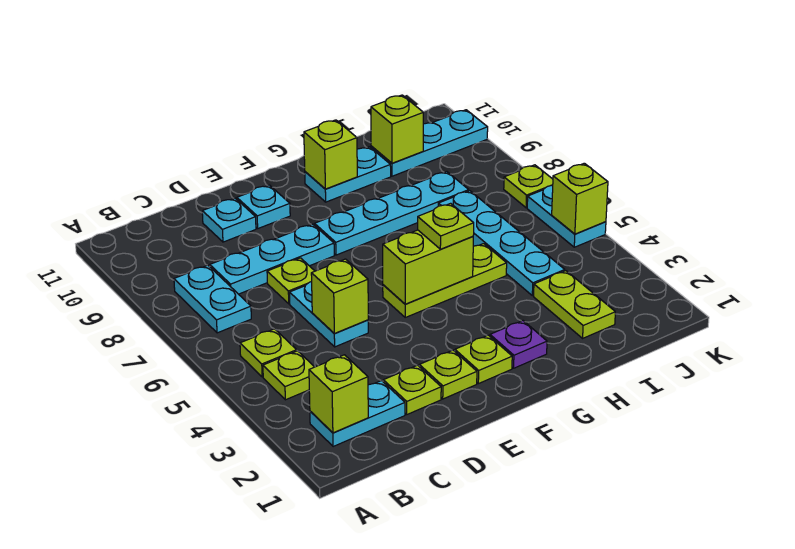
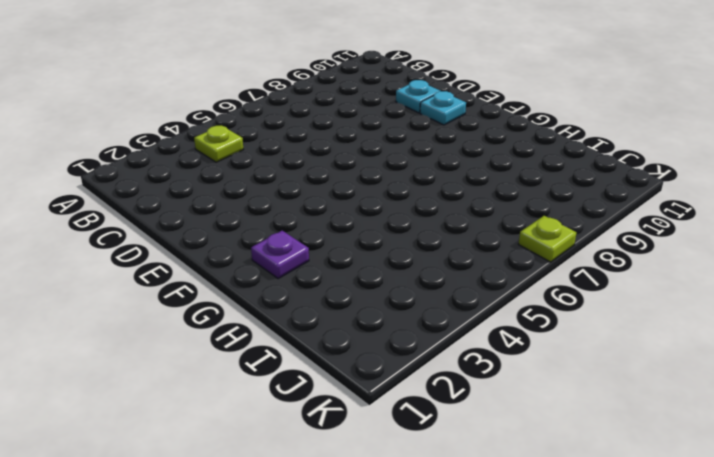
none -> cyan plate B2:C2 level 1
none -> lime plate B5 level 1
none -> cyan plate B7:B8 level 1

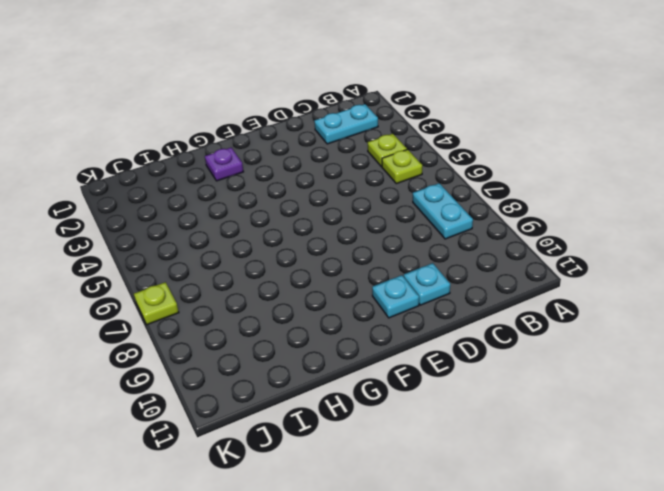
none -> cyan plate C8:E8 level 1
none -> lime plate D2 level 1
none -> cyan plate D5:D6 level 1

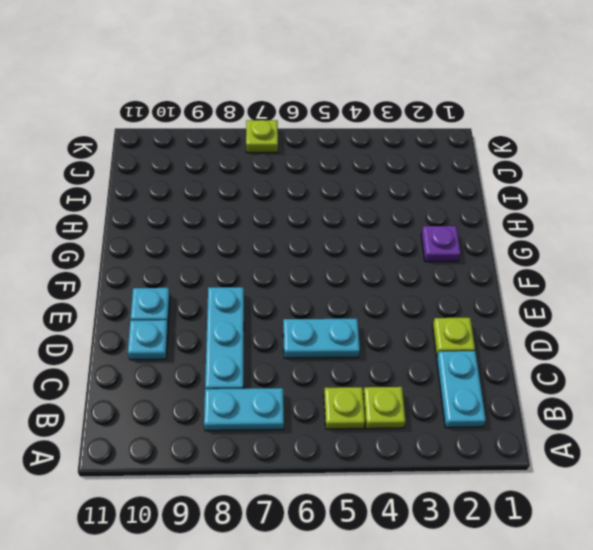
none -> lime plate D7 level 1
none -> lime plate E2 level 1
none -> lime plate F2 level 1

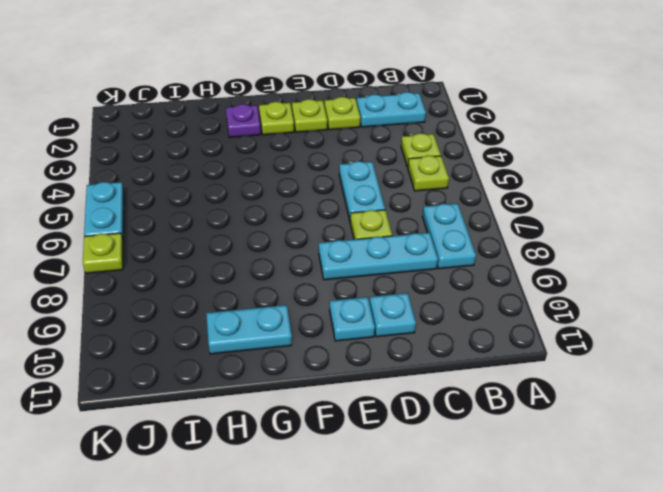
none -> lime plate F5:H5 level 1
none -> cyan plate F8:I8 level 1
none -> lime plate I2:I3 level 1

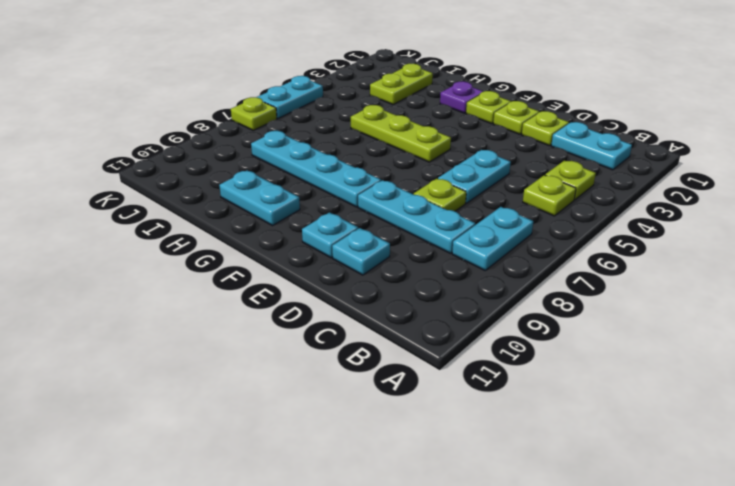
none -> cyan plate I4:I7 level 1
none -> cyan plate I10:K10 level 1
none -> lime brick B2 level 2

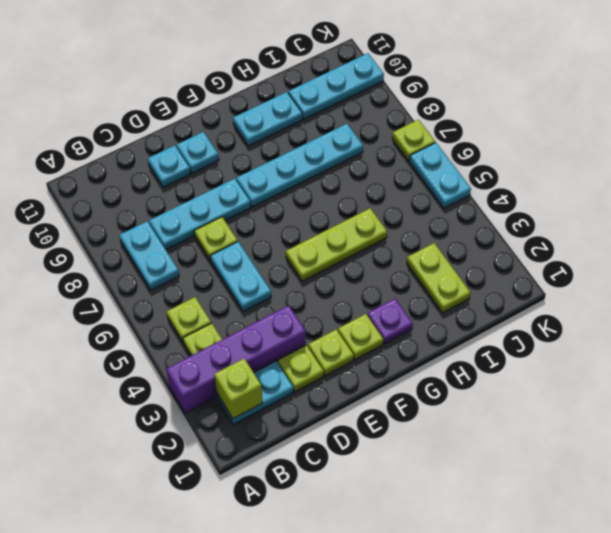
purple brick A3:D3 level 1 -> none
none -> cyan plate I4:I7 level 1
none -> lime brick D5 level 2
none -> lime brick F5:G5 level 2

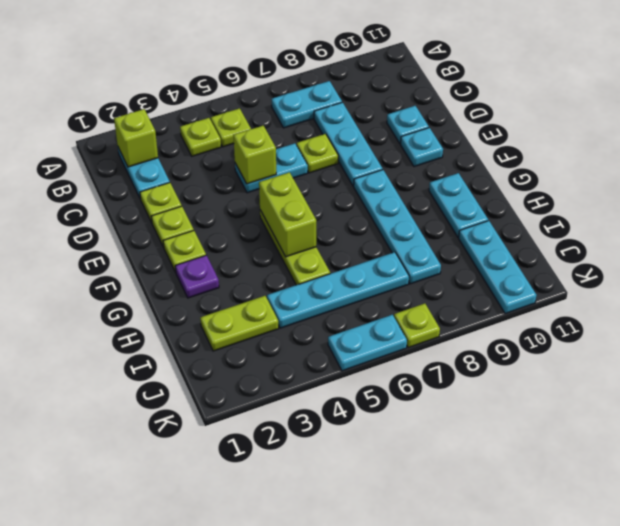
none -> lime brick G10 level 2
none -> lime brick I10 level 2
none -> lime brick K5 level 2

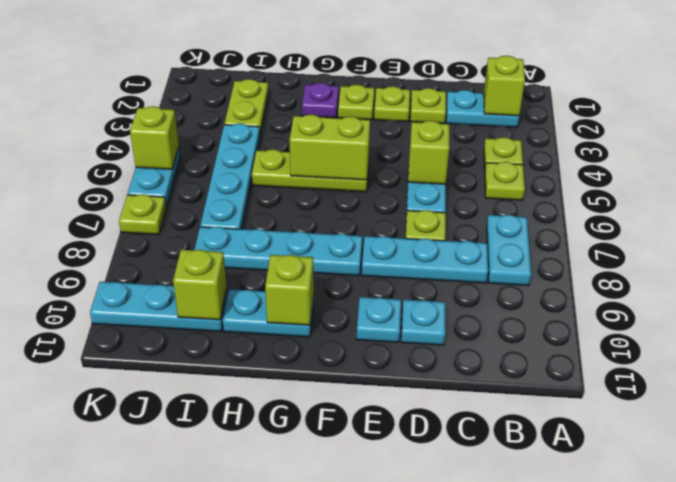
none -> lime plate G5 level 3

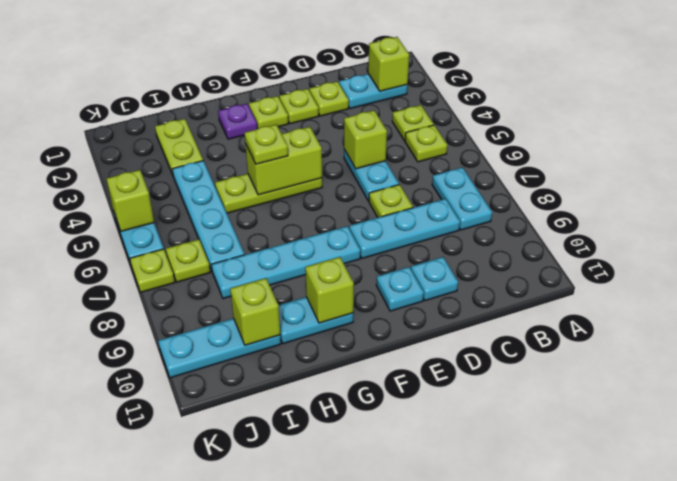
lime plate J7 level 1 -> none

